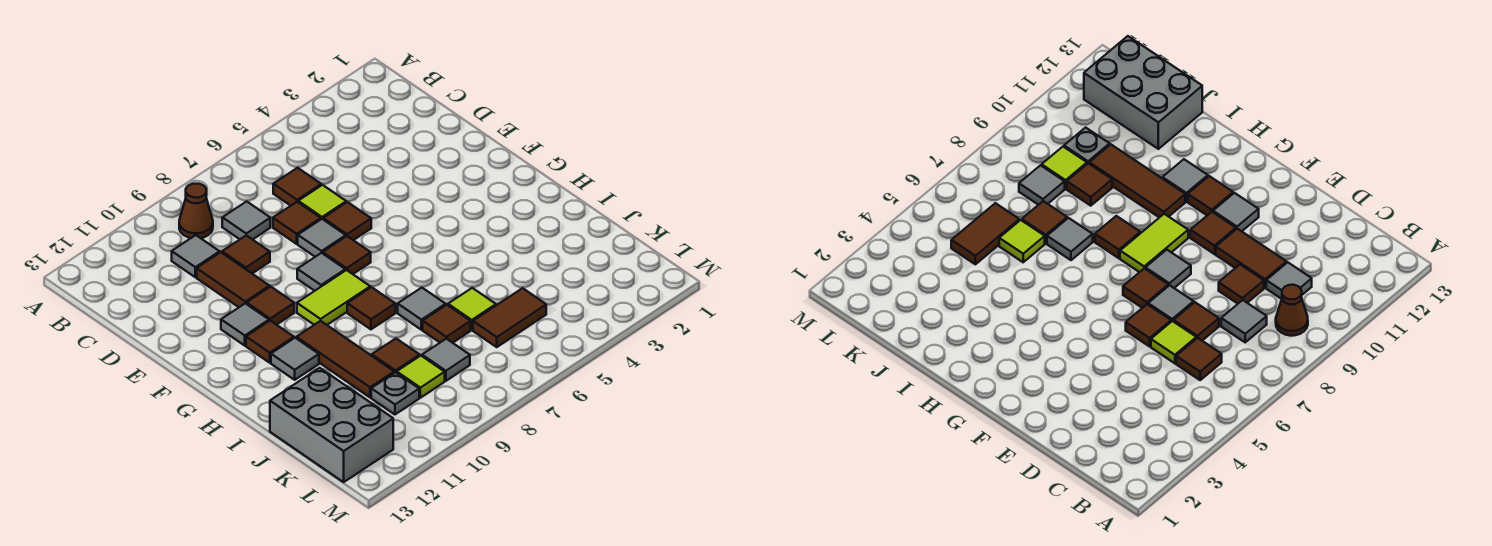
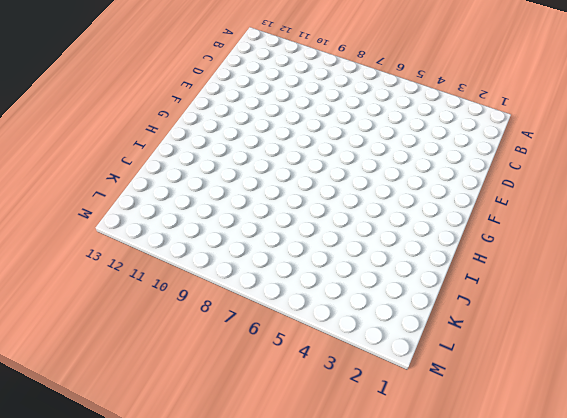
none -> brown cone B9 level 1
none -> brown tile C6 level 1
none -> grey tile C8 level 1

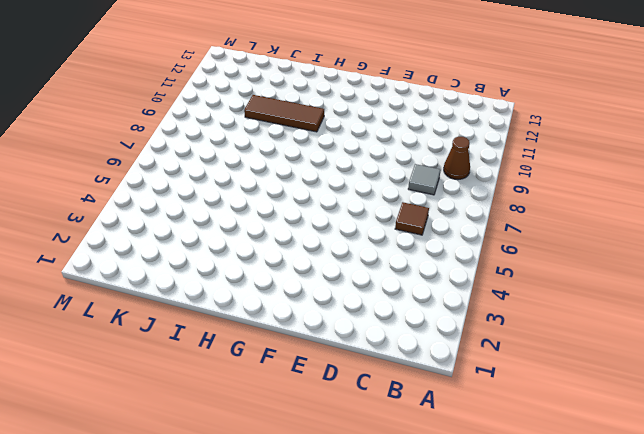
none -> grey tile C10 level 1
none -> lime tile D6 level 1
none -> brown tile D7 level 1

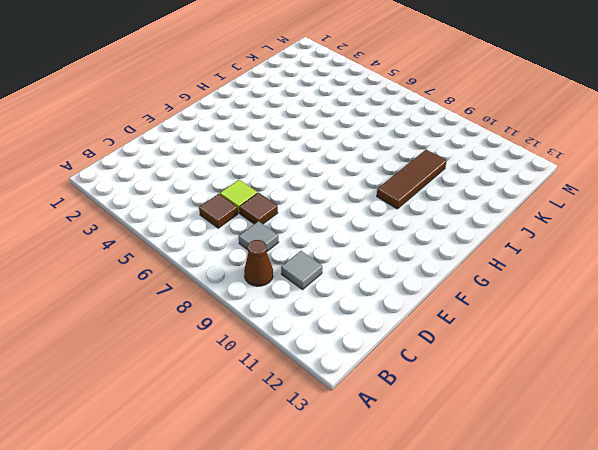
none -> brown tile D9 level 1
none -> brown tile D10:E10 level 1
none -> brown tile E6 level 1

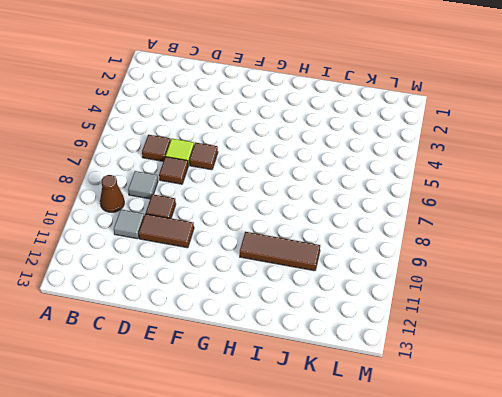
none -> grey tile E7 level 1
none -> brown tile F7 level 1
none -> grey tile F8 level 1

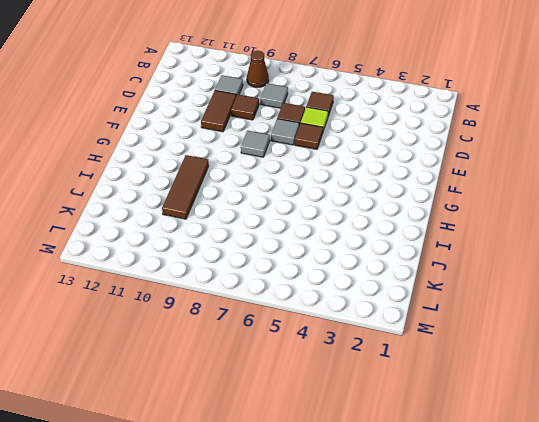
none -> brown tile F7 level 1
none -> brown tile F10 level 1
none -> grey tile F11 level 1

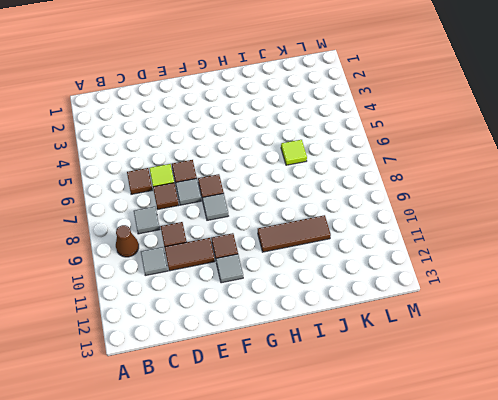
none -> lime tile G8:G9 level 1
none -> brown tile G11 level 1
none -> brown tile H8 level 1

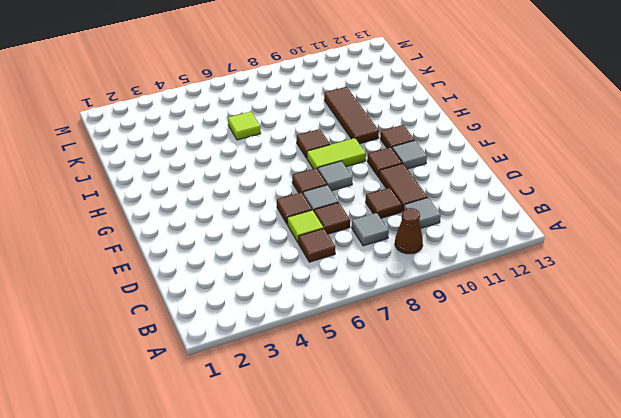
none -> grey tile H11 level 1
none -> grey tile I7 level 1
none -> brown tile J7 level 1

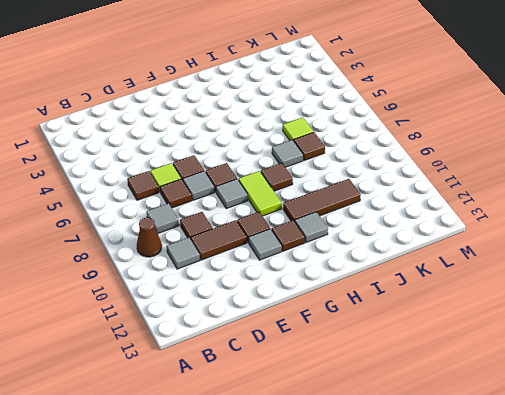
none -> brown tile J9 level 1
none -> grey brick J12:L13 level 1
none -> brown tile K5:K6 level 1

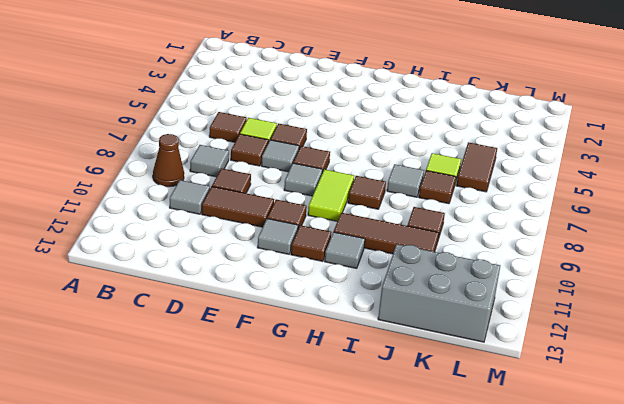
none -> grey tile K8 level 1
none -> lime tile K9 level 1
none -> grey plate K10 level 1

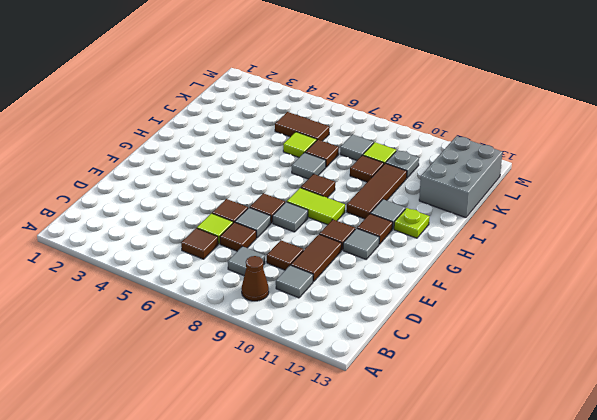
lime plate H12 level 1 -> none

